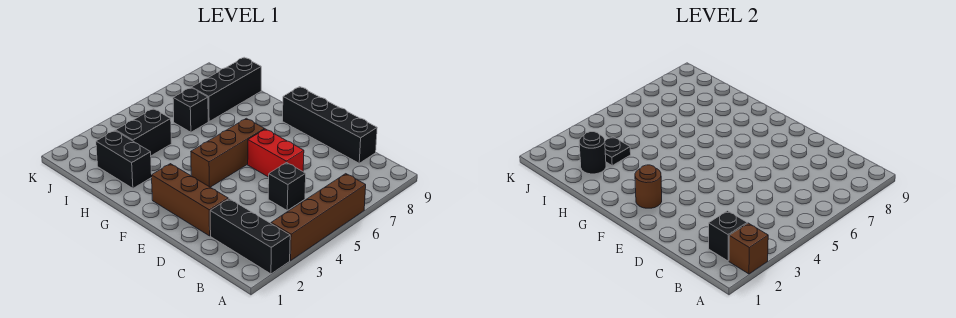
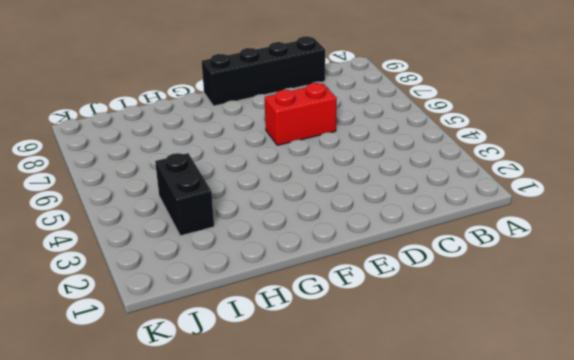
none -> black brick A2:C2 level 1
none -> brown brick A3:A6 level 1
none -> black brick C5 level 1

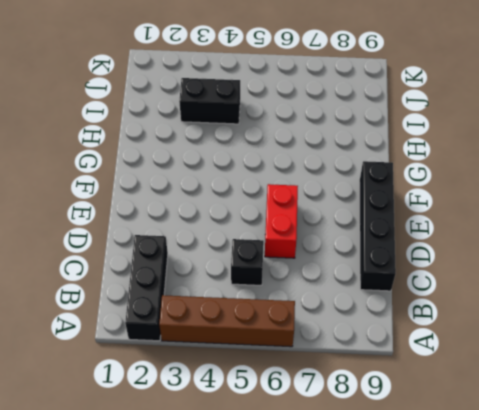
none -> brown brick D2:F2 level 1
none -> brown brick F4:F6 level 1
none -> black brick H2:I2 level 1

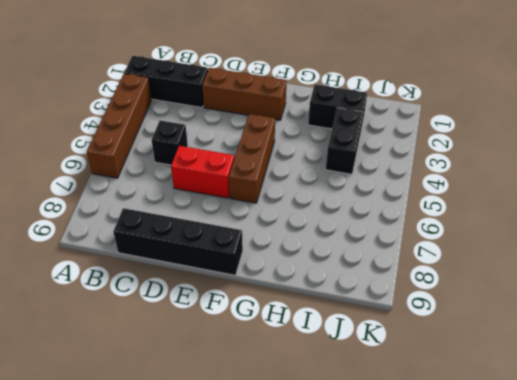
none -> black brick I6 level 1
none -> black brick I7:I9 level 1
none -> brown brick A2 level 2

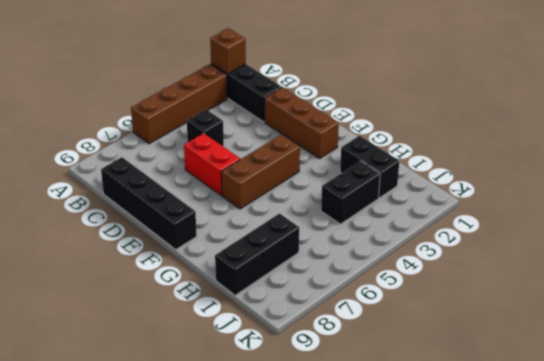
none -> black brick I6 level 1
none -> black brick B2 level 2
none -> brown round brick F2 level 2

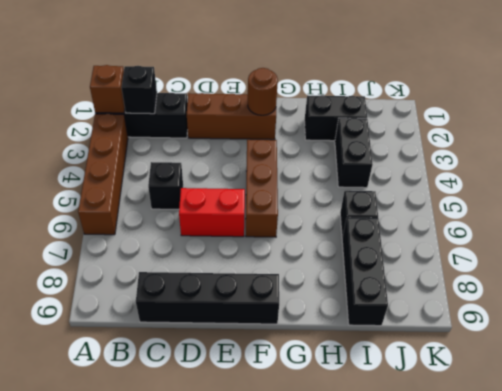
none -> black round brick I2 level 2
none -> black plate I3 level 2

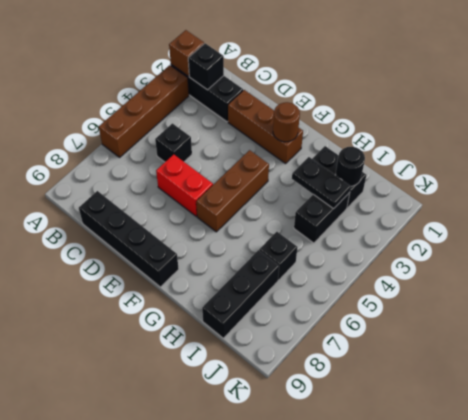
black plate H3:I3 level 2 -> black plate I3 level 2

